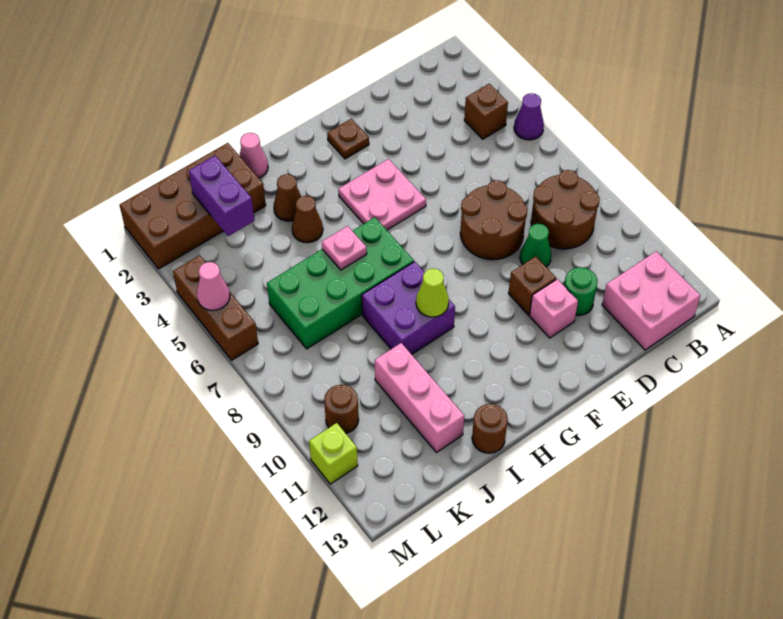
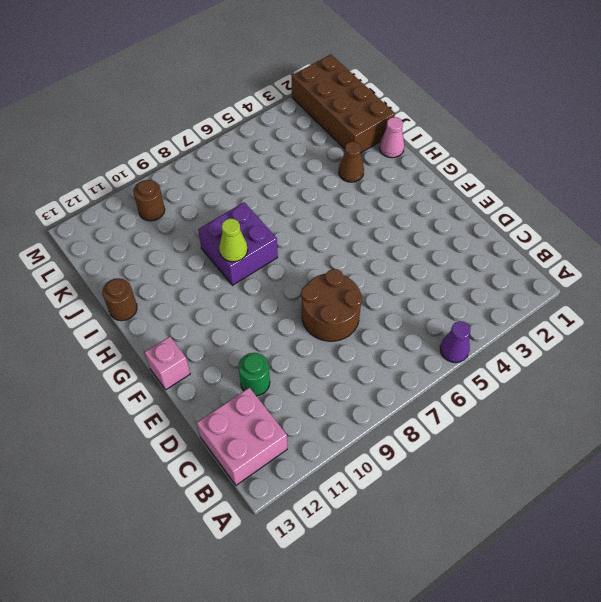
pink brick F13 level 1 -> pink brick E11 level 1
none -> brown brick B4 level 1
none -> brown round brick B8:C9 level 1
none -> green cone D9 level 1

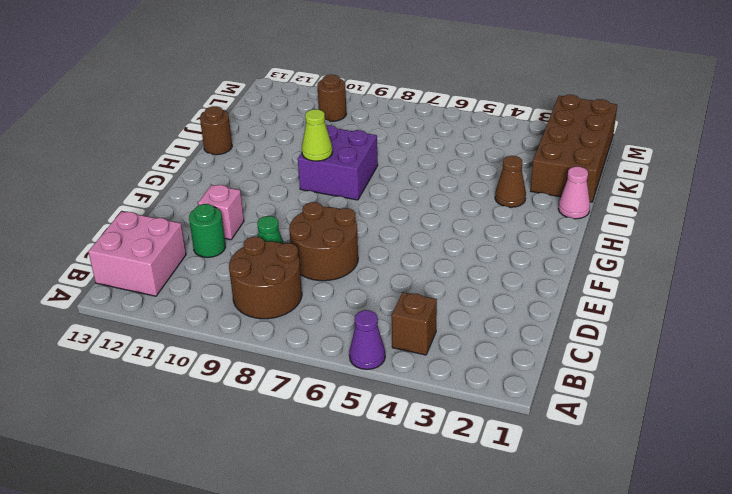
none -> brown brick E10 level 1
none -> brown plate F2 level 1
none -> pink plate F4:G5 level 1

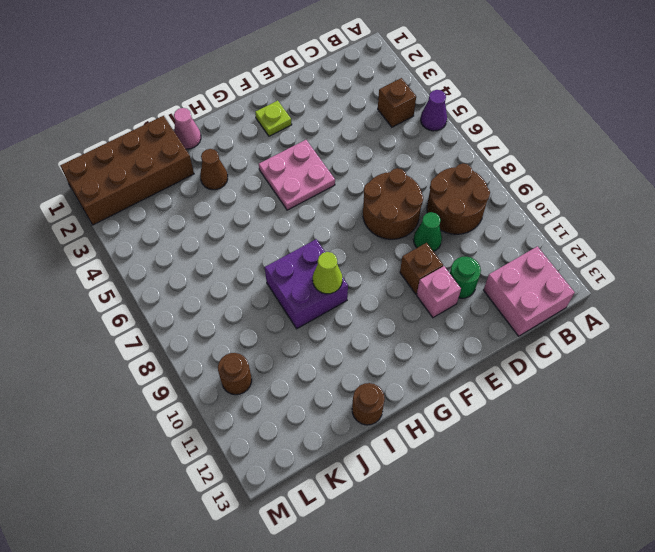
lime plate F2 level 1 -> brown plate F2 level 1
none -> green brick H6:K7 level 1
none -> brown cone I4 level 1
none -> pink brick J10:J12 level 1

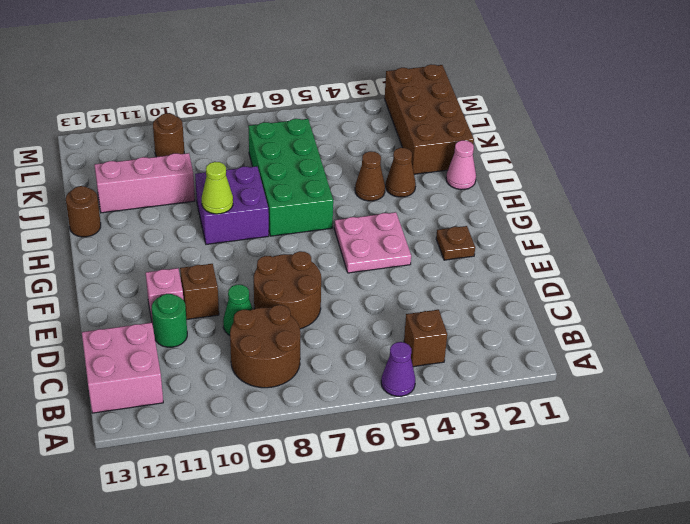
none -> brown brick M4:M6 level 1
none -> lime brick M11 level 1
none -> pink plate I6 level 2

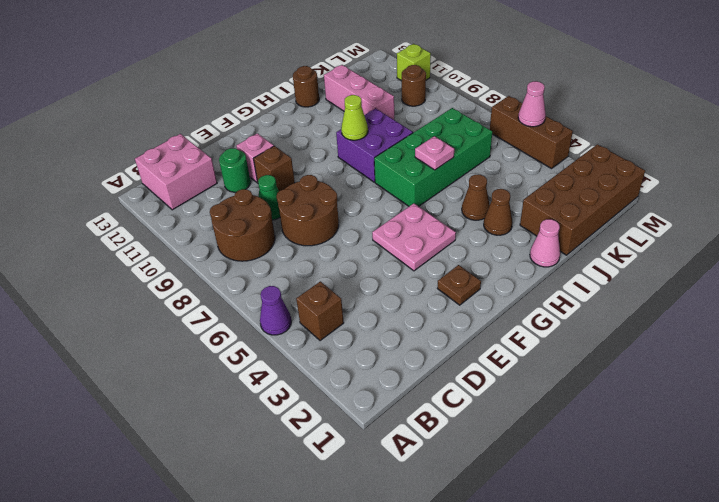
none -> purple brick K2:K3 level 2

